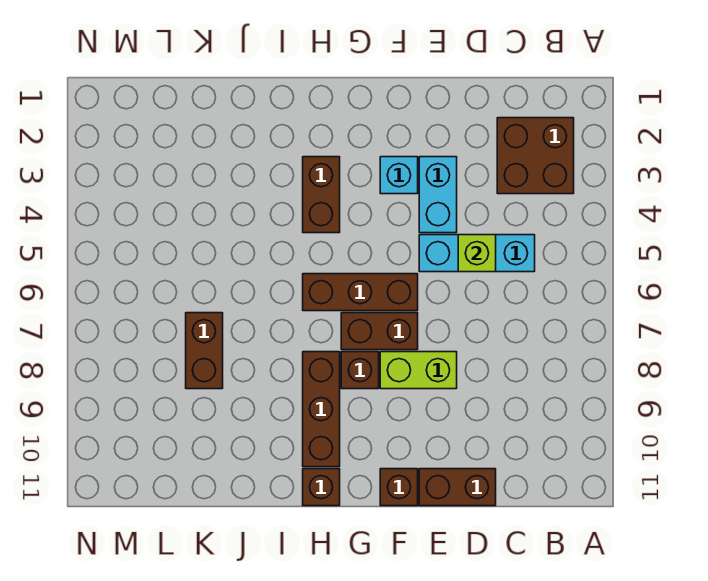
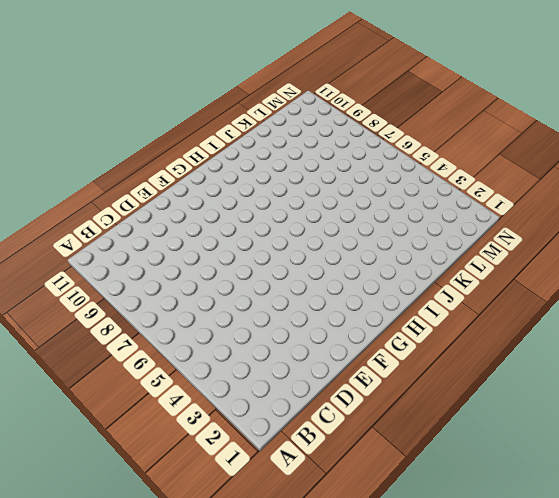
none -> brown brick B2:C3 level 1
none -> cyan brick C5:E5 level 1
none -> brown brick D11:E11 level 1

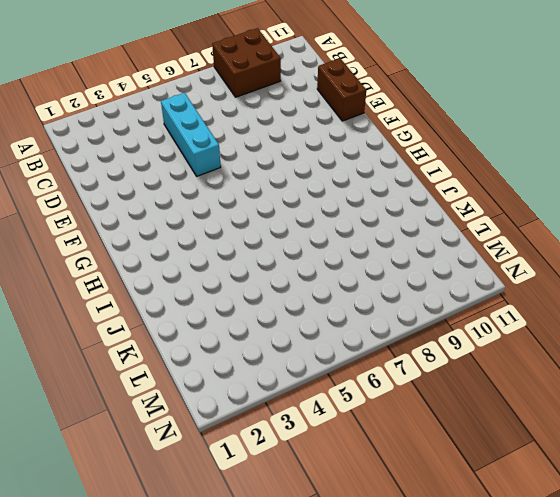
brown brick A8:B9 level 1 -> brown brick B2:C3 level 1
none -> cyan brick E3:E4 level 1
none -> lime brick E8:F8 level 1
none -> cyan brick F3 level 1

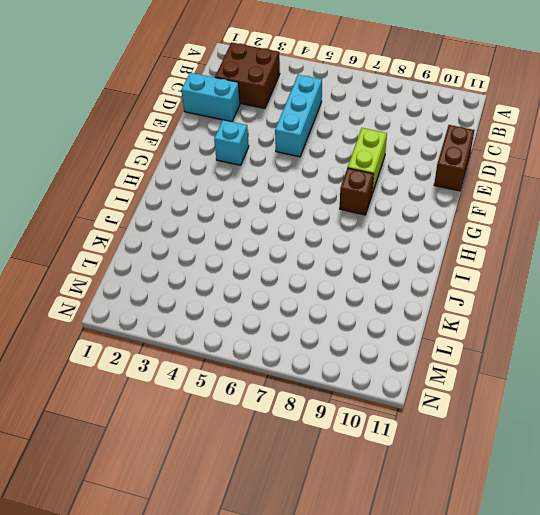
cyan brick D1:D2 level 1 -> cyan brick E3:E4 level 1
none -> brown brick F6:H6 level 1
none -> brown brick F7:G7 level 1
none -> brown brick F11 level 1

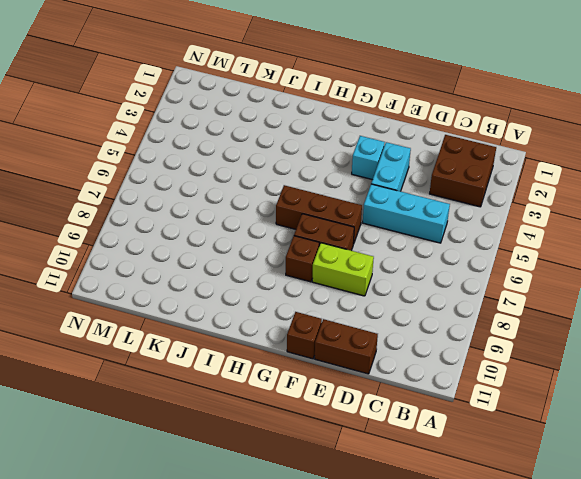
none -> brown brick H3:H4 level 1
none -> brown brick H8:H10 level 1
none -> brown brick H11 level 1

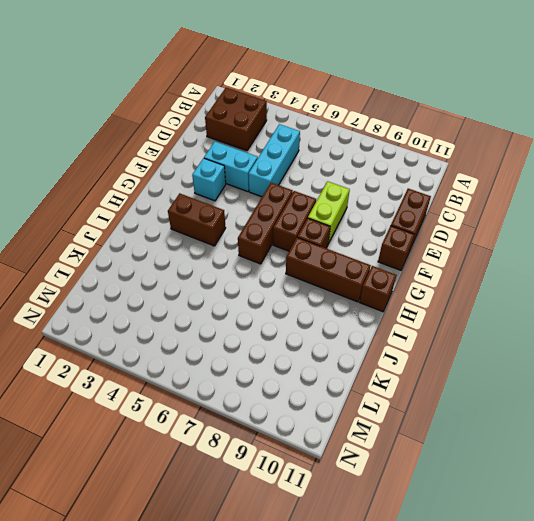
none -> brown brick K7:K8 level 1
none -> lime brick D5 level 2

